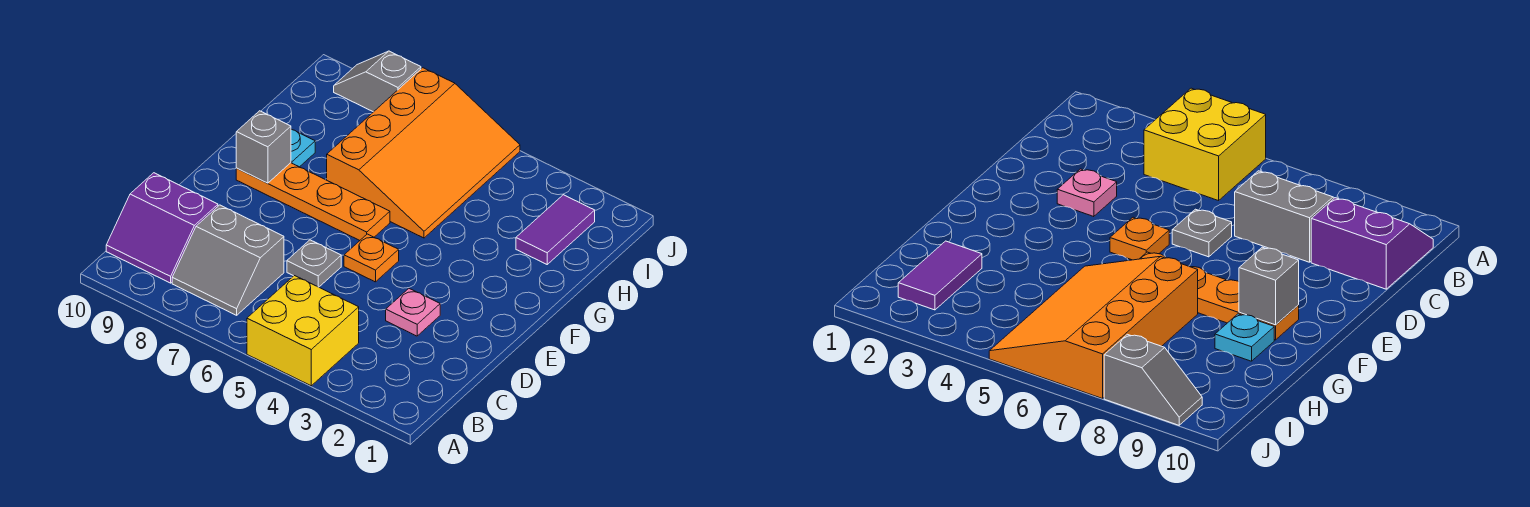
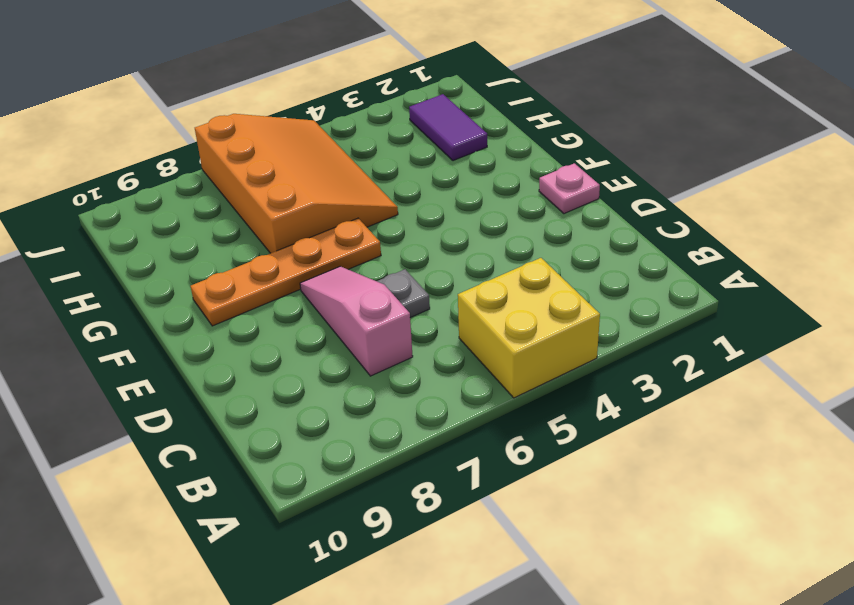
pink slope C7:E7 level 1 top C -> grey slope B7:C8 level 1 top C
pink plate E1 level 1 -> pink plate D3 level 1
none -> purple slope B9:C10 level 1 top C
none -> orange plate E5 level 1
none -> cyan plate G9 level 1

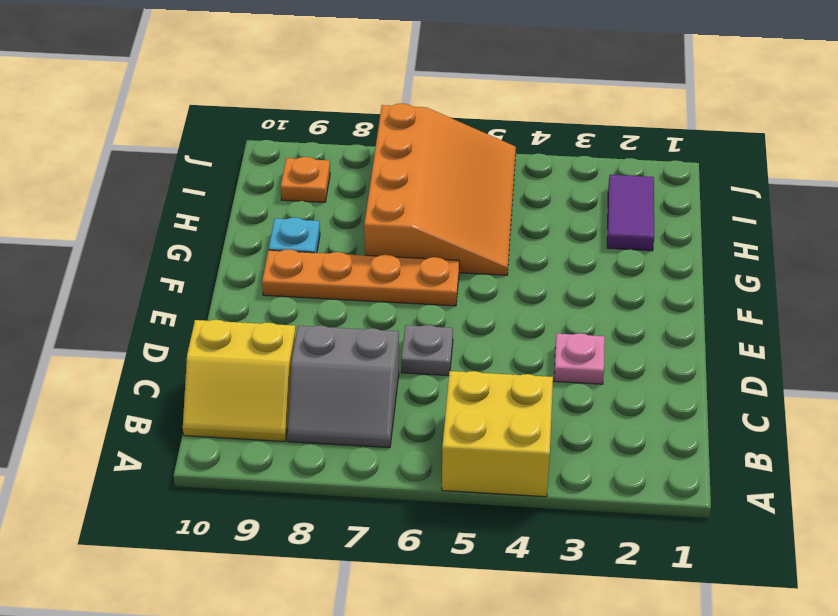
yellow slope B9:C10 level 1 top C -> purple slope B9:C10 level 1 top C
orange plate I9 level 1 -> orange plate E5 level 1
none -> grey slope J8:J9 level 1 top 8
none -> grey brick F9 level 2

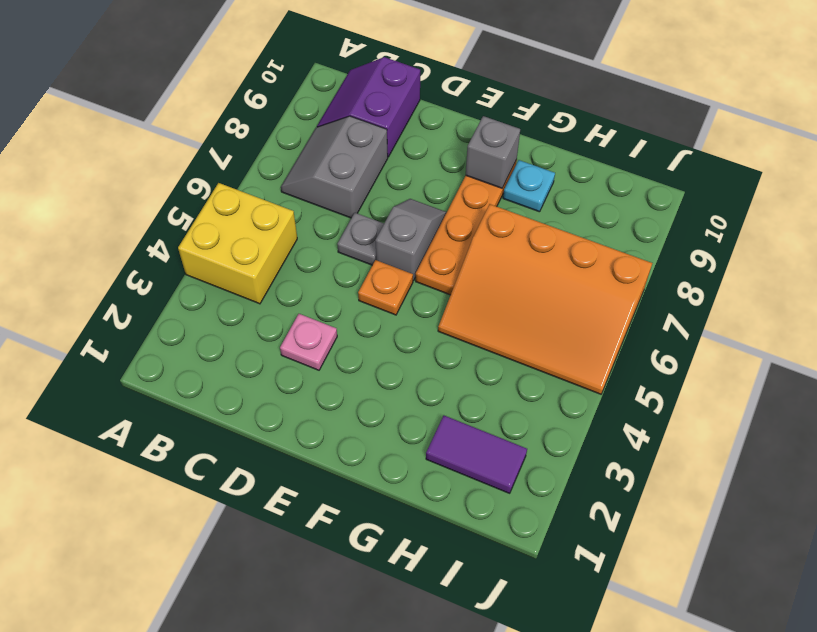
grey slope E6:E7 level 1 top 6 -> grey slope J8:J9 level 1 top 8

